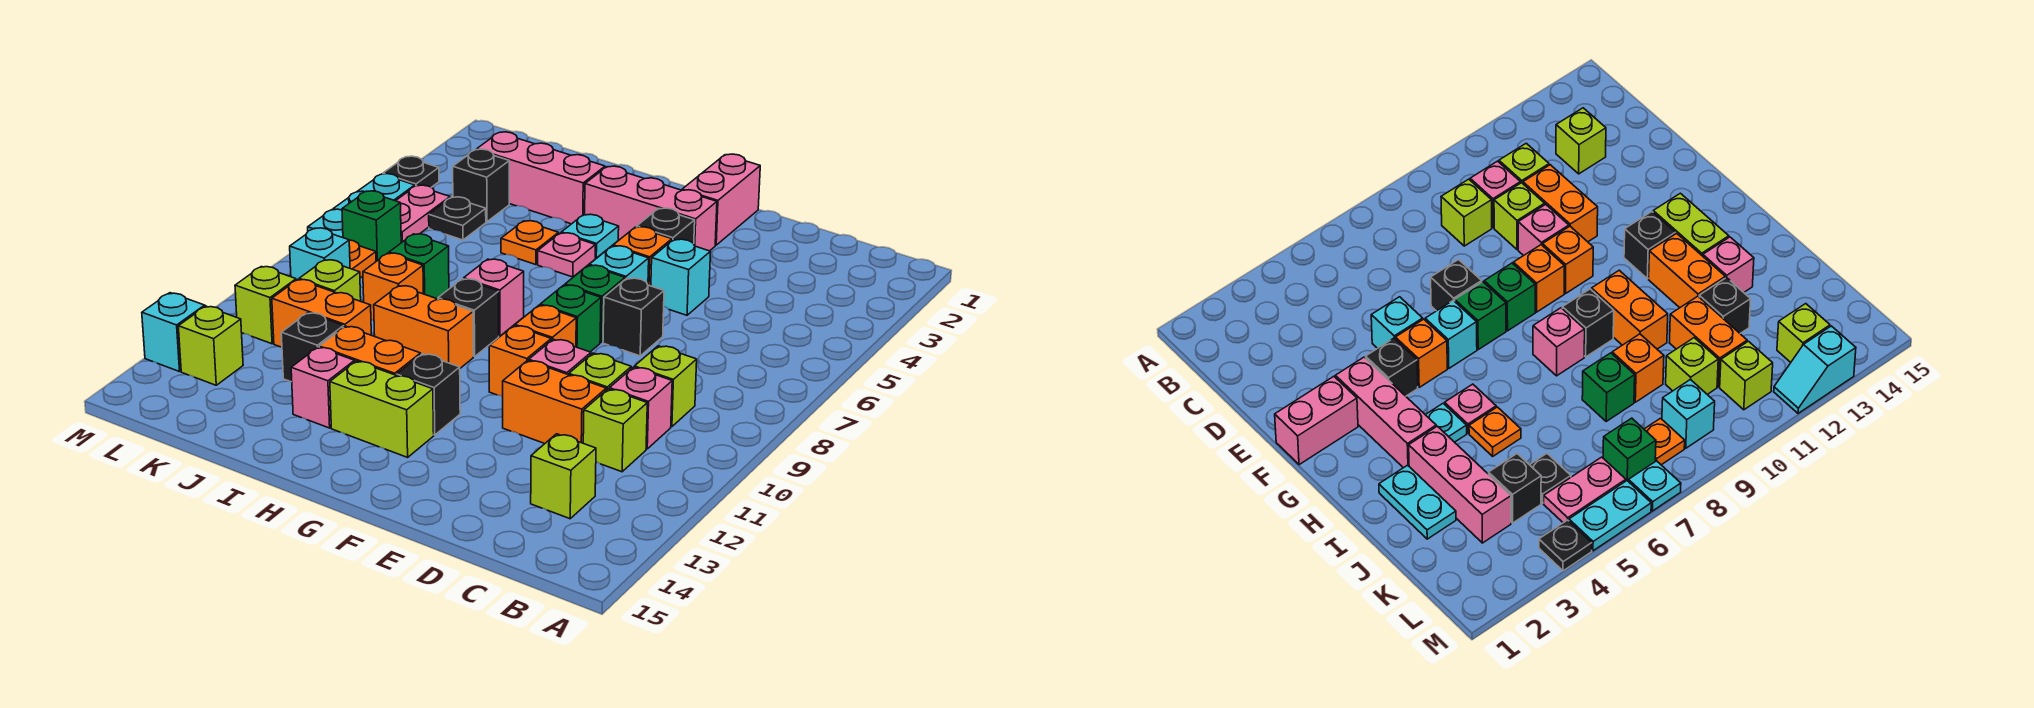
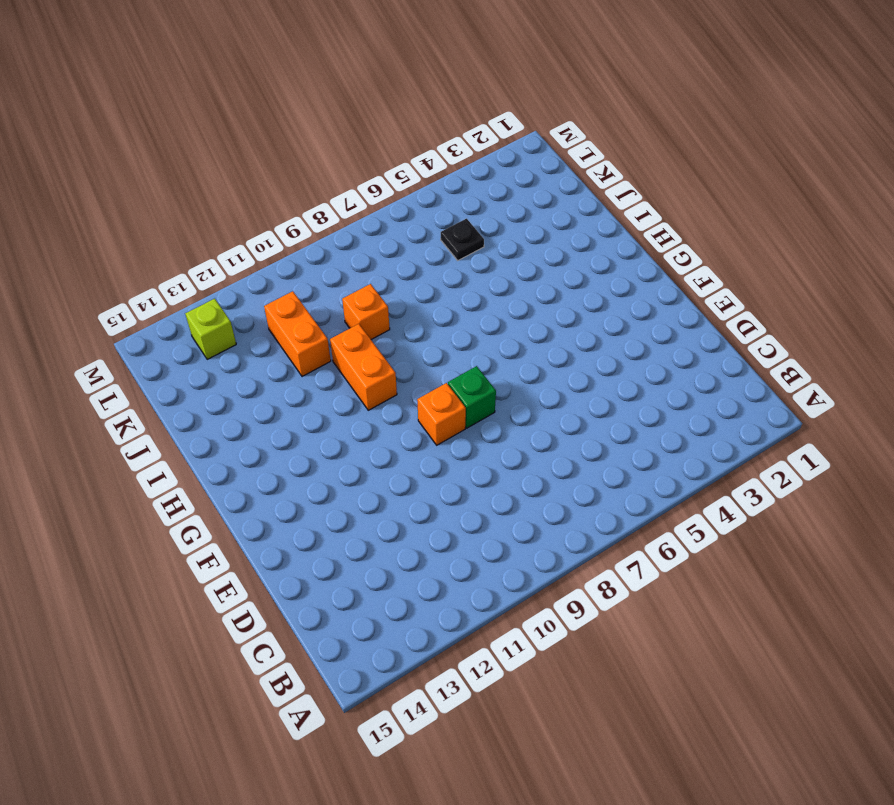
none -> lime brick C9 level 1
none -> pink brick C10 level 1
none -> lime brick C11 level 1
none -> lime brick C13 level 1

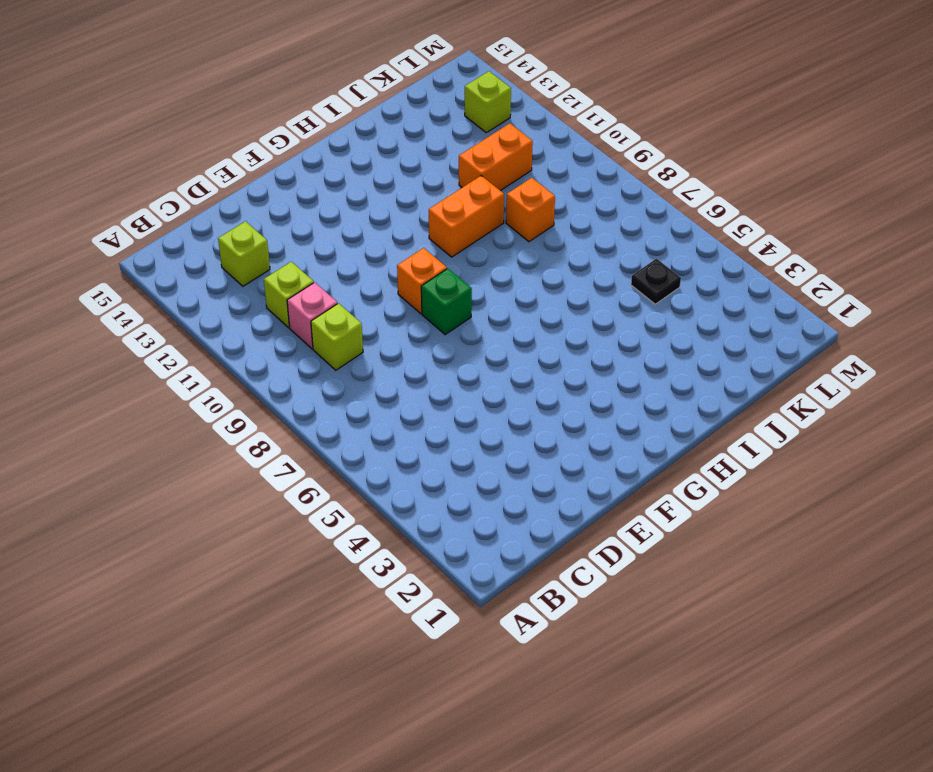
none -> lime brick D10 level 1
none -> orange brick D11:E11 level 1
none -> cyan brick E5 level 1
none -> black brick E7 level 1

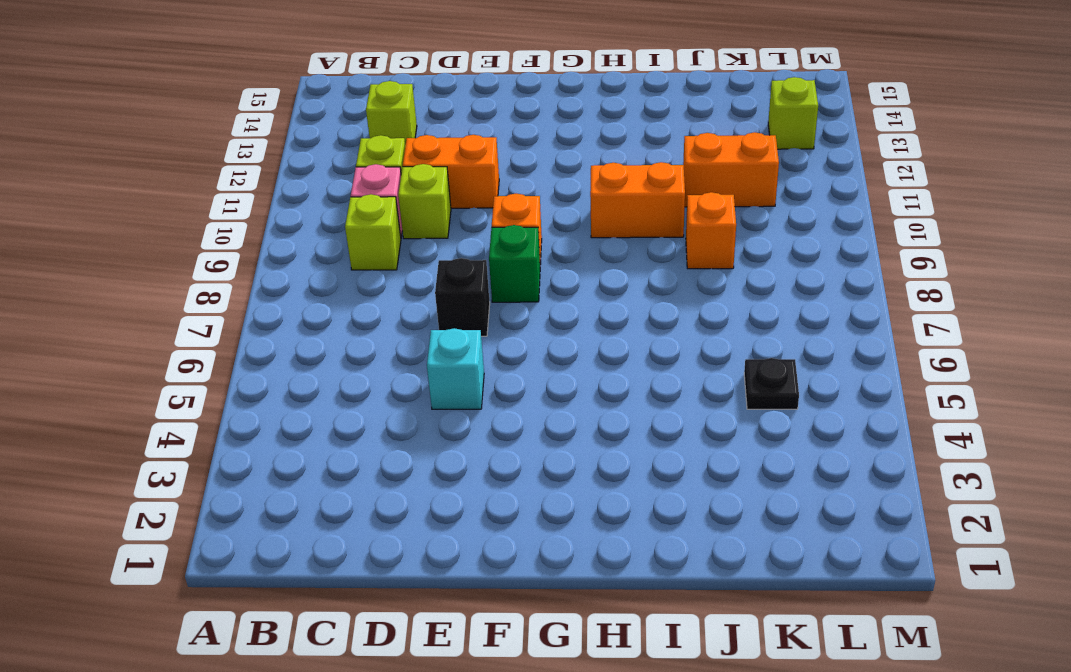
none -> pink brick E10 level 1
none -> pink brick F1:F2 level 1
none -> pink brick F3:H3 level 1
none -> black brick F4 level 1

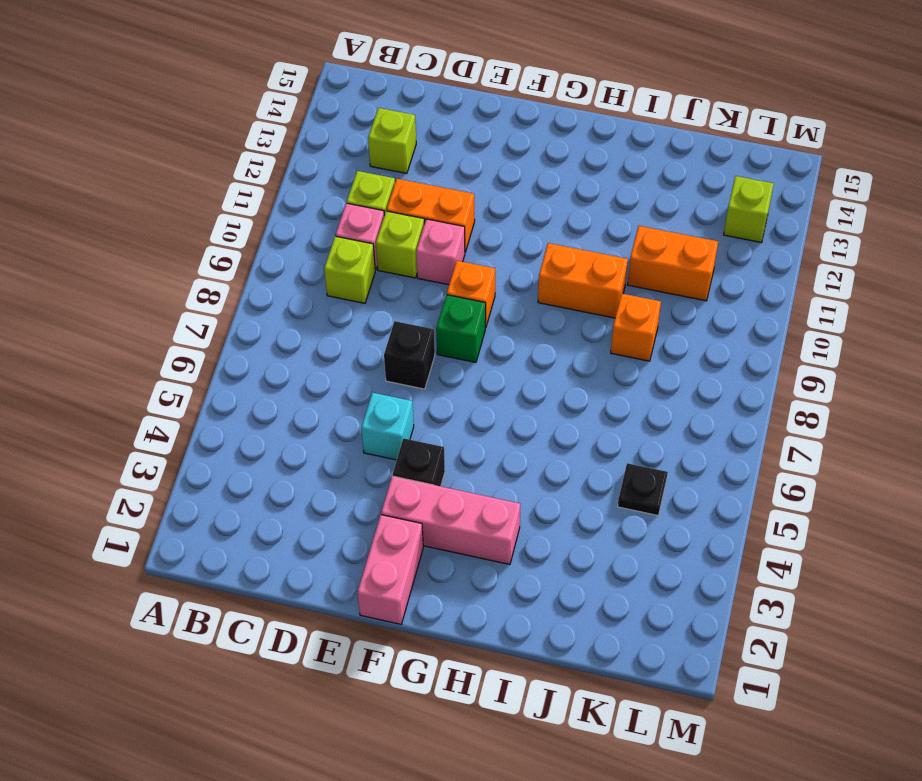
none -> orange brick F5 level 1
none -> cyan brick F6 level 1
none -> green brick F7 level 1
none -> orange brick F10 level 1

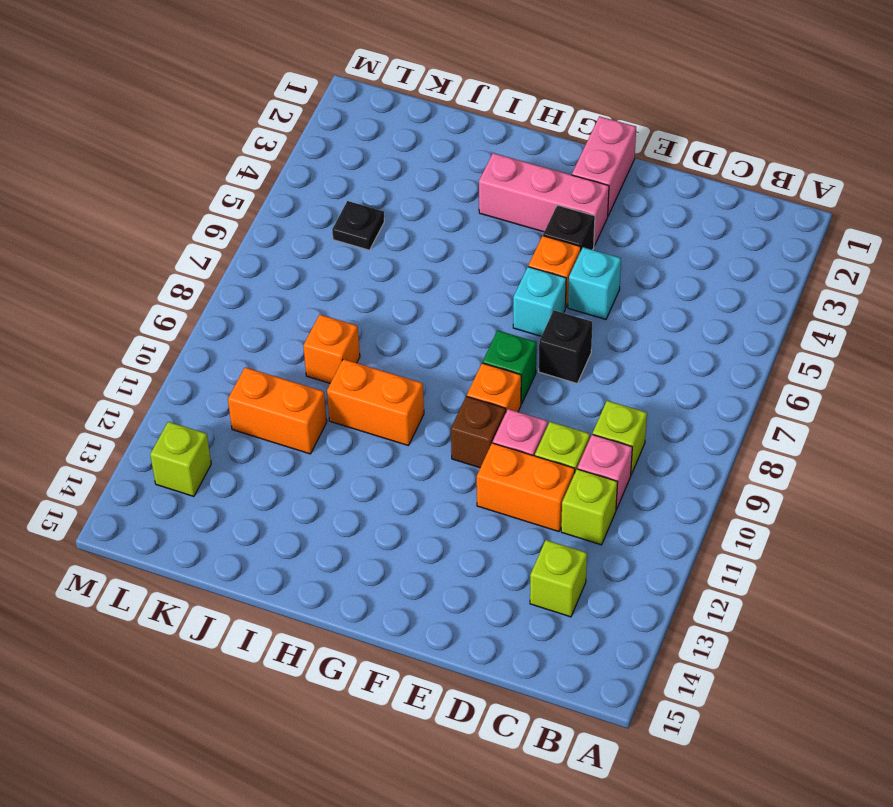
brown brick F10 level 1 -> orange brick F10 level 1
none -> green brick F7 level 1
none -> black brick G12 level 1
none -> lime brick G13:H13 level 1
none -> cyan plate H4 level 1

